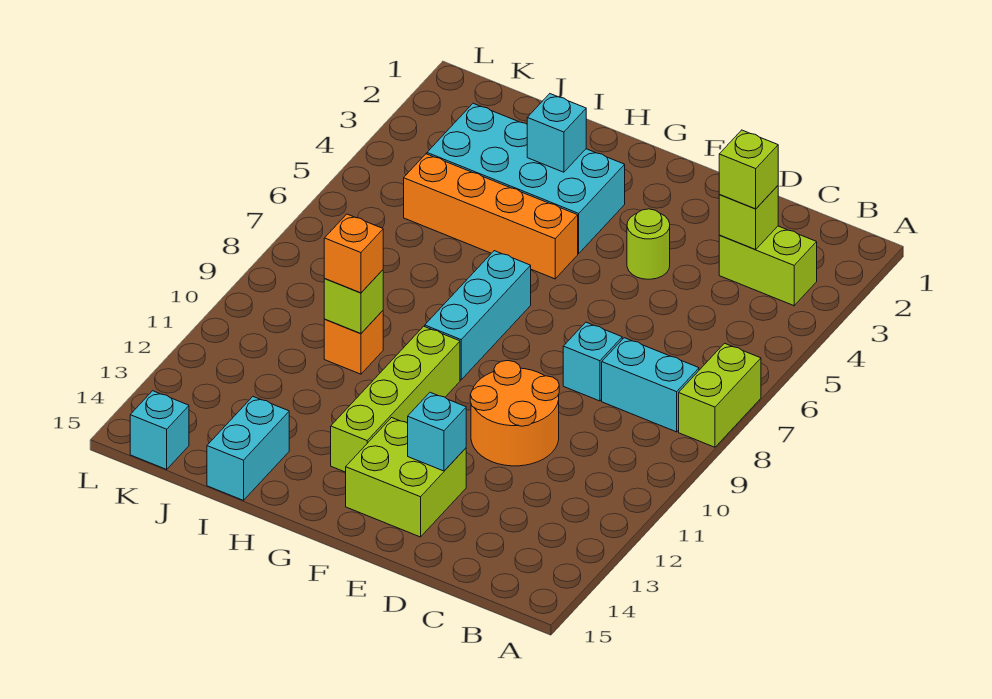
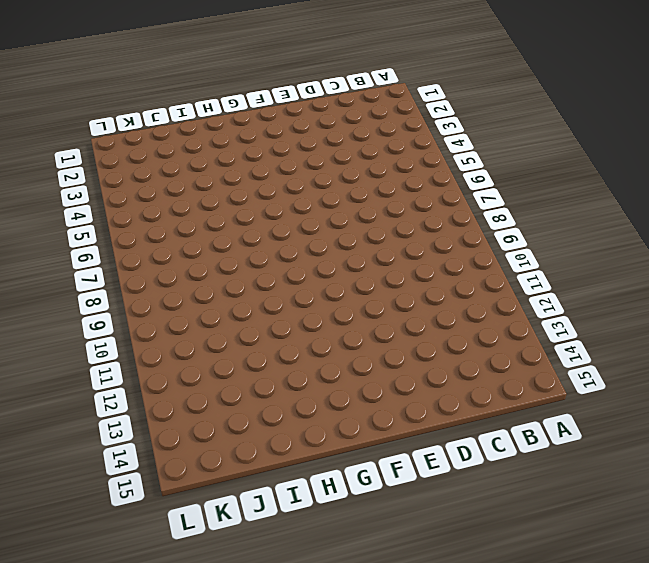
none -> lime brick A7:A8 level 1
none -> lime brick B3:C3 level 1
none -> cyan brick B8:C8 level 1

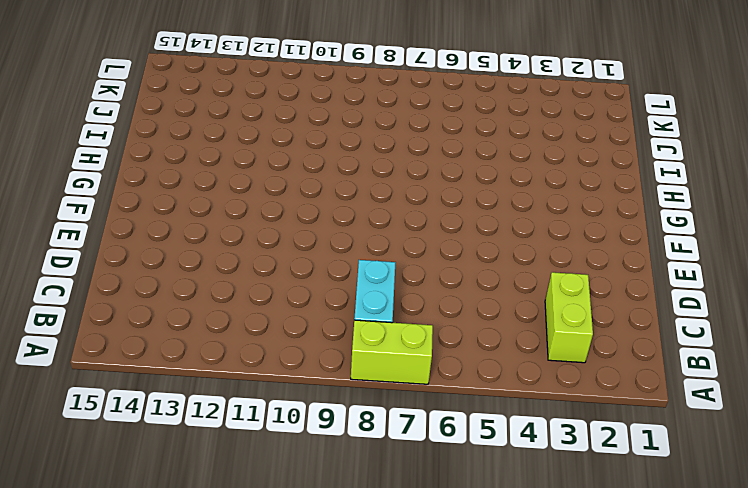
none -> cyan brick D8 level 1
none -> orange round brick D10:E11 level 1
none -> lime round brick E4 level 1

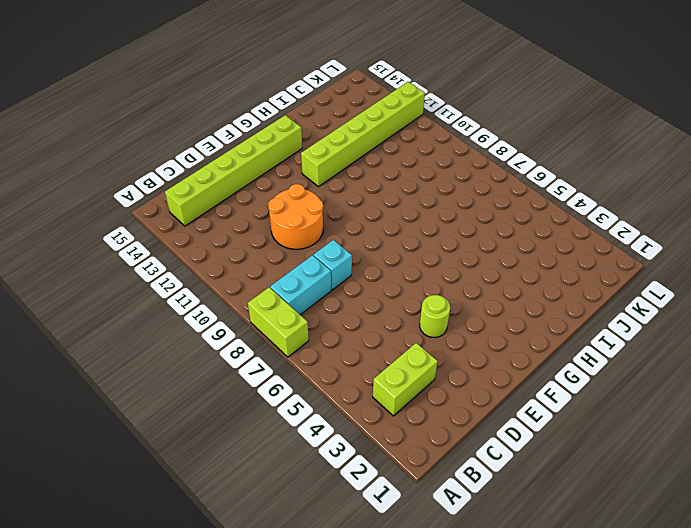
lime brick B14:G14 level 1 -> lime brick E13:F14 level 1
lime brick G12:L12 level 1 -> lime brick G10:G13 level 1
none -> cyan brick G3:J4 level 1
none -> orange brick G5:J5 level 1
none -> cyan brick G7:G9 level 1

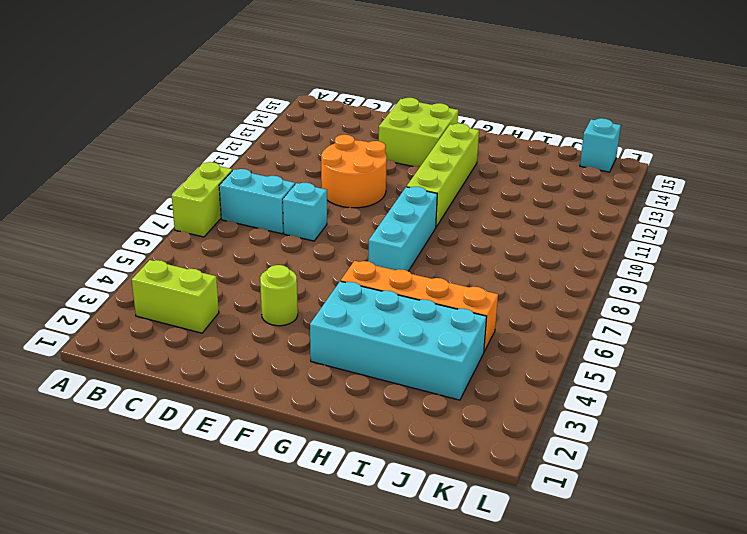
none -> orange brick I10 level 1
none -> cyan brick I14:I15 level 1
none -> lime brick C3 level 2

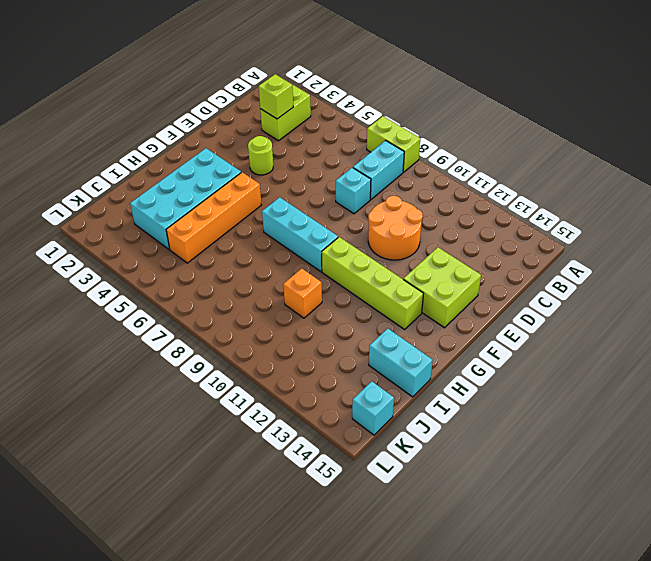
none -> cyan brick E13 level 2
none -> cyan brick H3 level 2
none -> lime brick I10 level 2

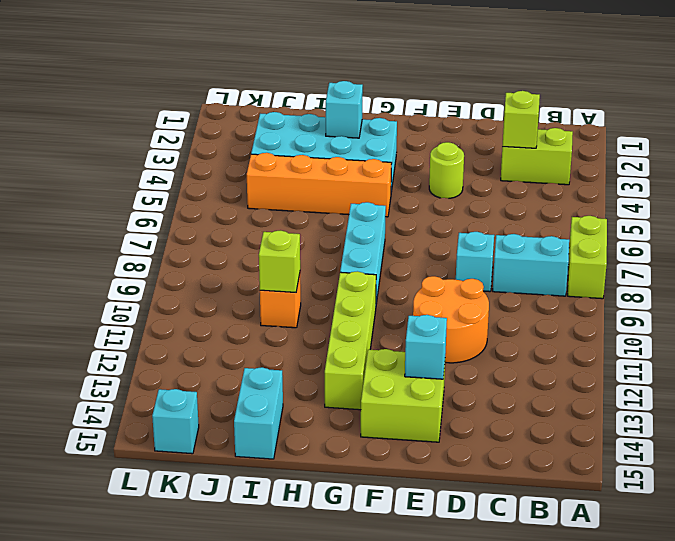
none -> lime brick C3 level 3
none -> orange brick I10 level 3

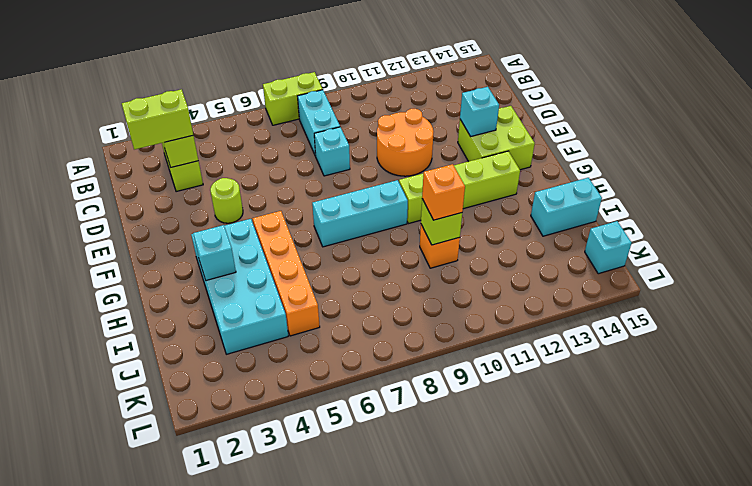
lime brick C2:C3 level 3 -> lime brick C3 level 3

